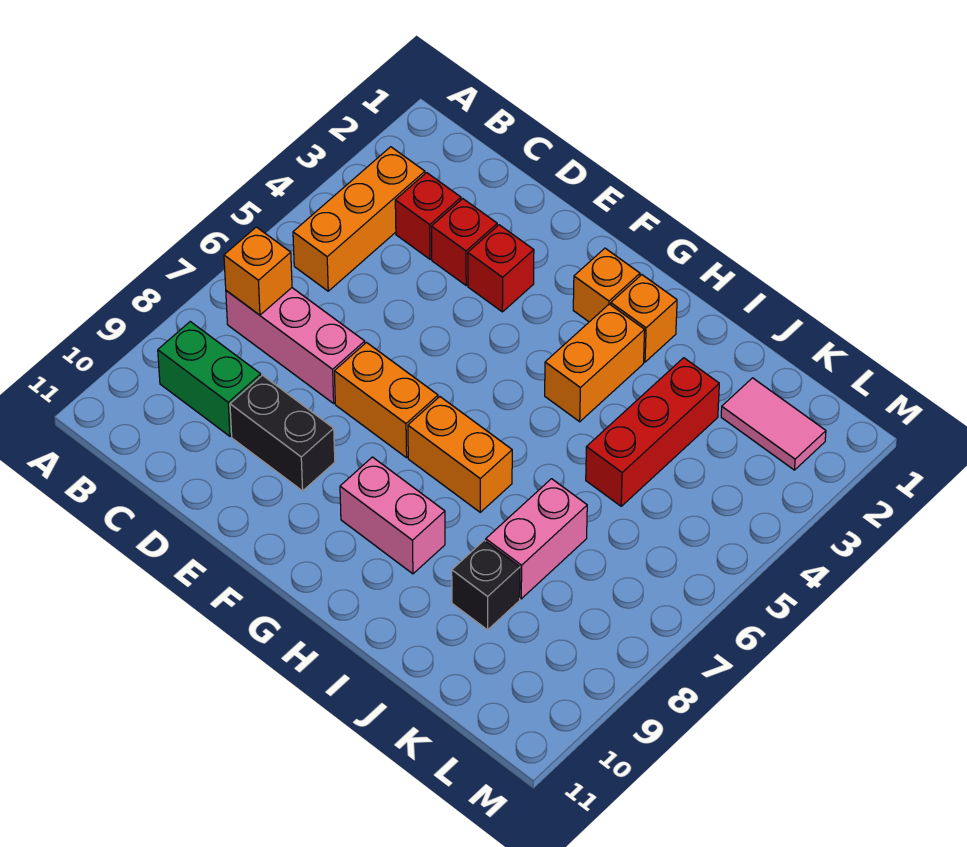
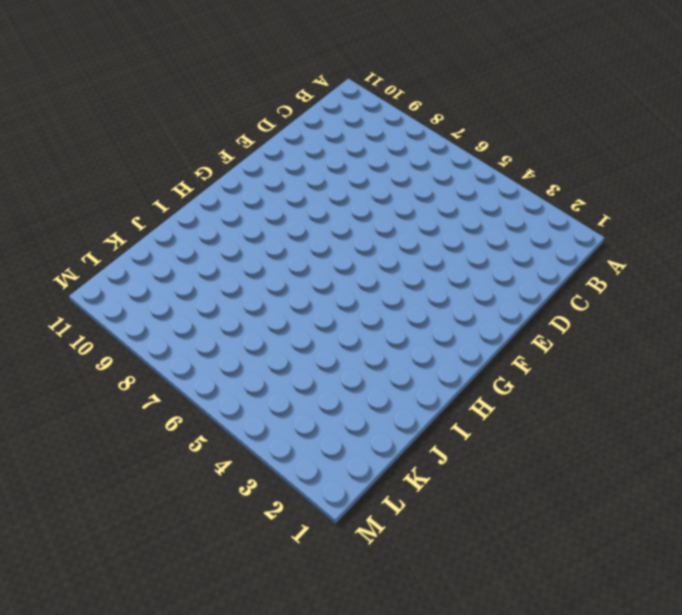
none -> orange brick B3:B5 level 1
none -> pink brick B7:D7 level 1
none -> green brick B9:C9 level 1

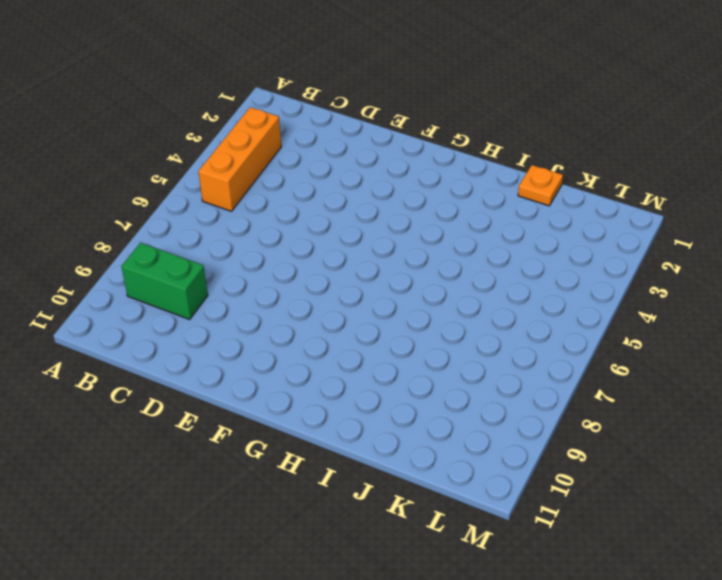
orange plate J1 level 1 -> none
none -> pink brick B7:D7 level 1
none -> red brick C3 level 1
none -> red brick D3 level 1

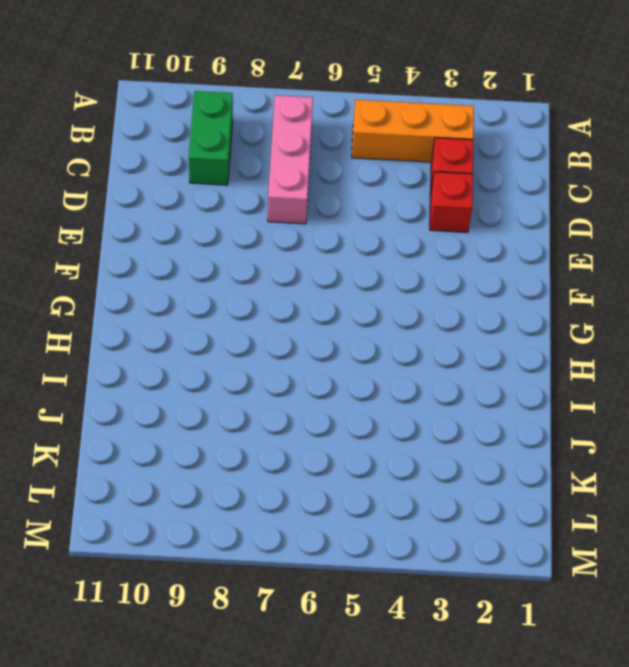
none -> black brick D9:E9 level 1
none -> red brick E3 level 1
none -> orange brick E7:F7 level 1

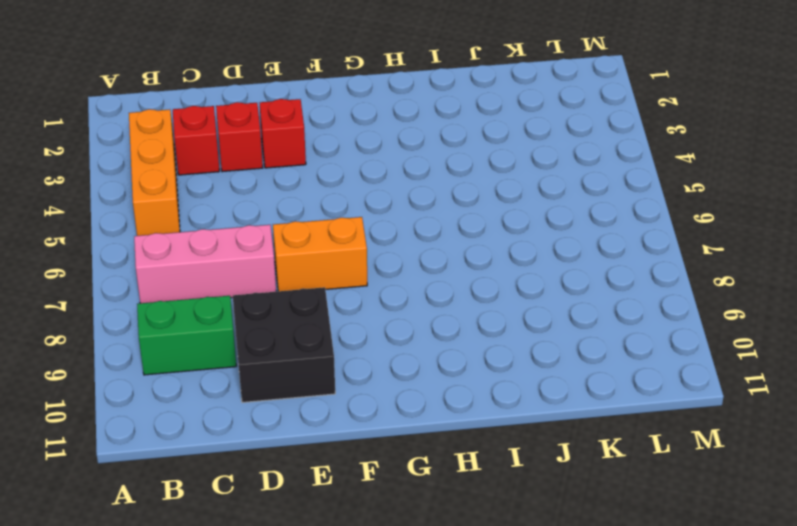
black brick D9:E10 level 1 -> black brick D9:E9 level 1
none -> orange brick G2 level 1
none -> orange brick G7:H7 level 1
none -> pink brick G9:H9 level 1

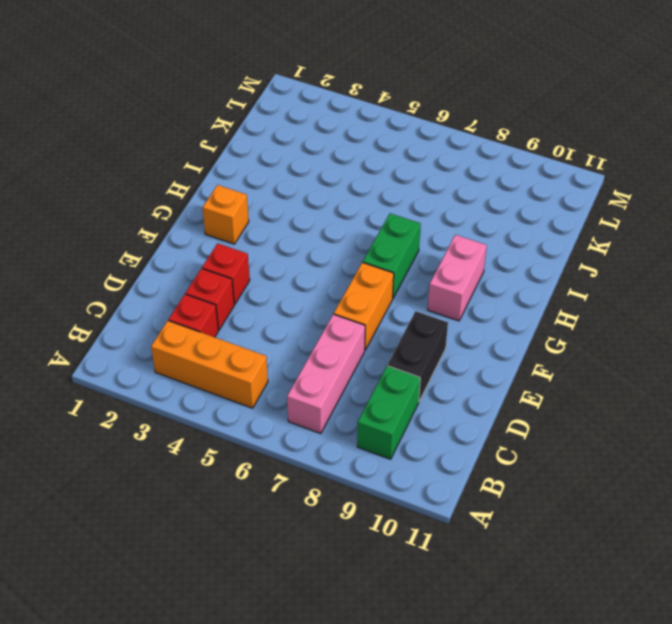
green brick G7:H7 level 1 -> orange brick G7:H7 level 1
none -> orange brick H2 level 1
none -> orange brick H3:H4 level 1
none -> red brick J3:J5 level 1

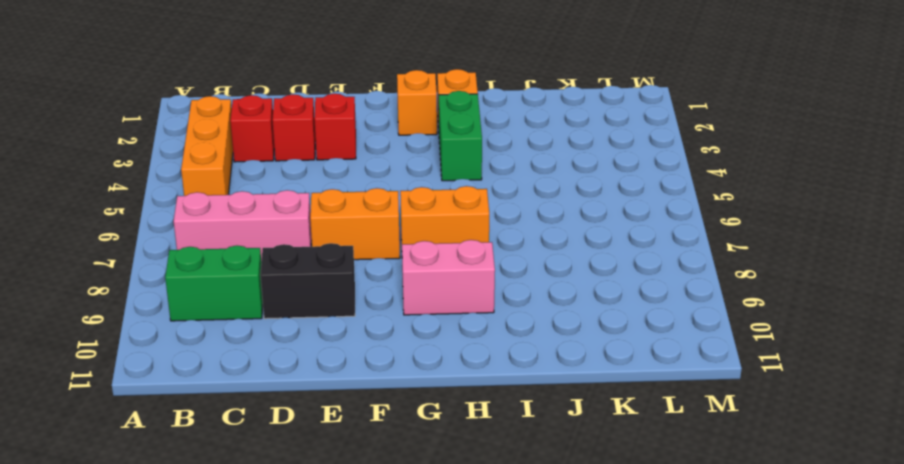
green brick H3:H4 level 1 -> orange brick H3:H4 level 1
none -> red brick J3:J5 level 1
none -> pink brick J7:J8 level 1
none -> black brick J9 level 1

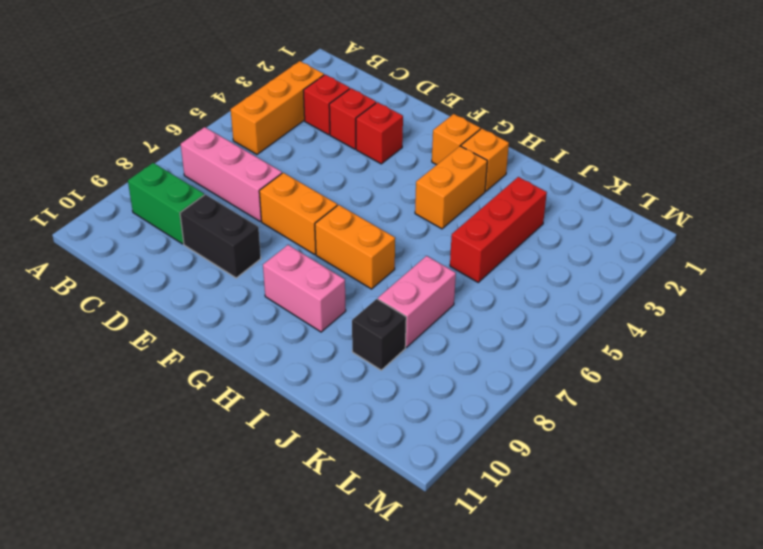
none -> pink tile K2:L2 level 1
none -> orange brick B7 level 2

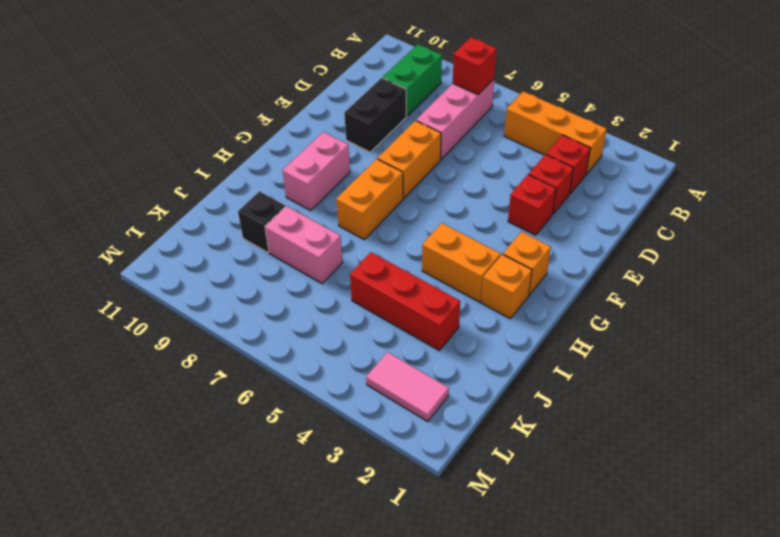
red brick B7 level 2 -> orange brick B7 level 2
pink tile L2:L3 level 1 -> pink tile K2:L2 level 1

